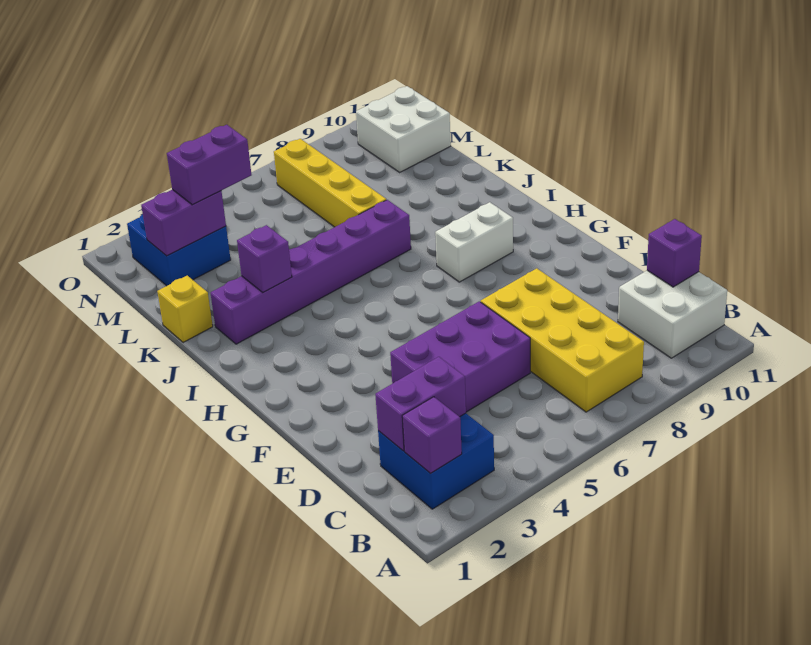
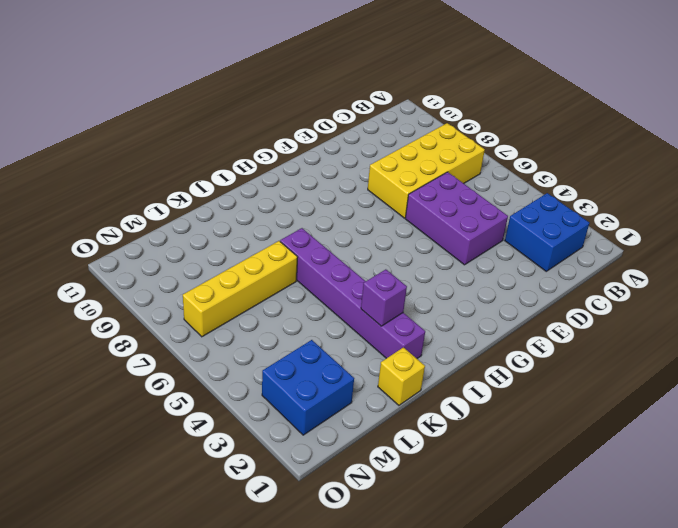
none -> white brick B10:C11 level 1
none -> white brick H8:H9 level 1
none -> white brick M10:N11 level 1

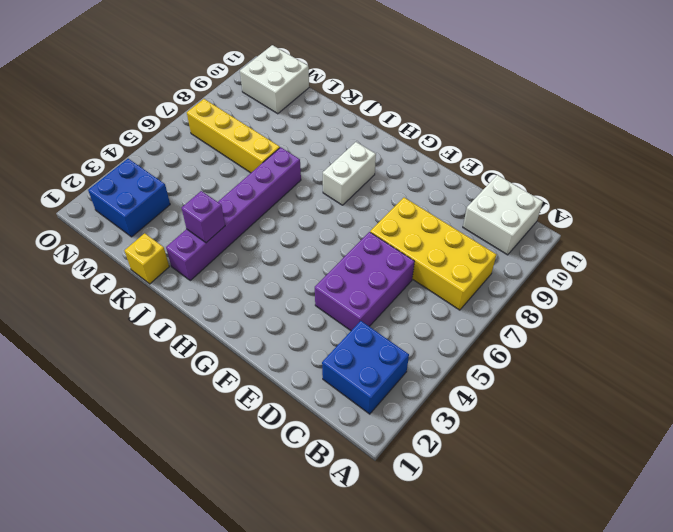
none -> purple brick B2 level 2
none -> purple brick C2:C3 level 2
none -> purple brick C11 level 2

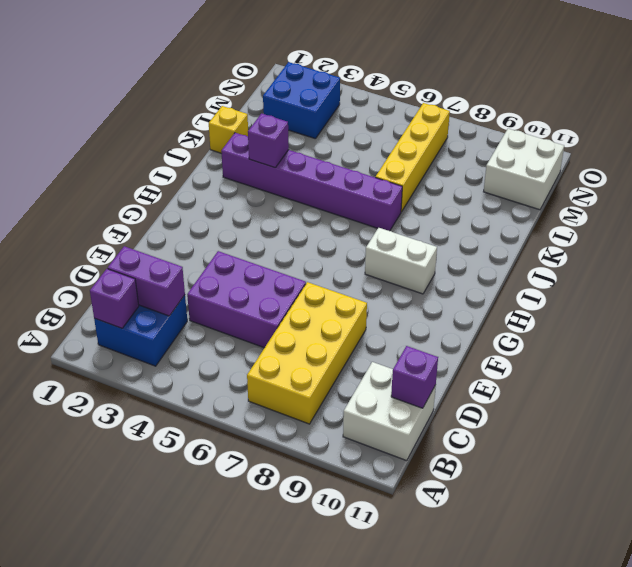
none -> purple brick M2:M3 level 2
none -> purple brick M3:M4 level 3

